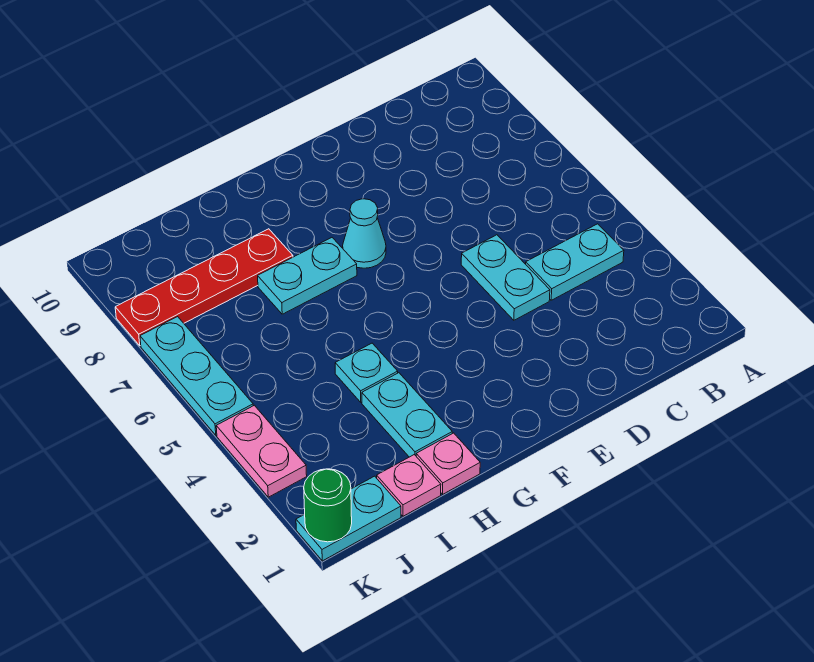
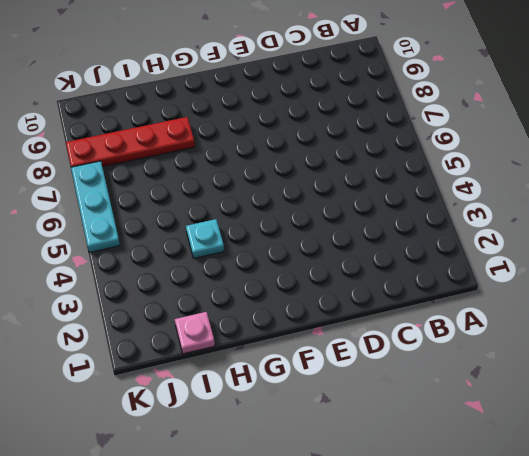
none -> cyan plate B4:C4 level 1
none -> cyan plate D4:D5 level 1
none -> cyan cone F7 level 1

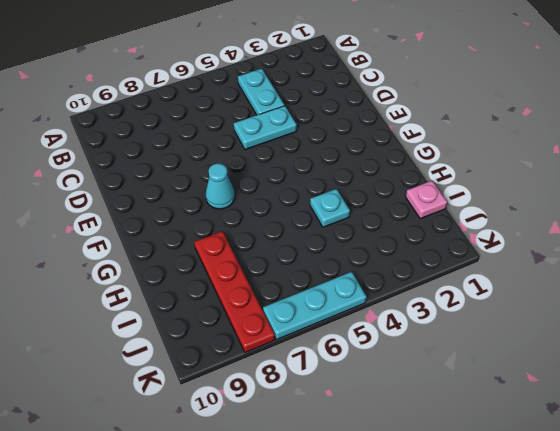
none -> cyan plate G7:H7 level 1
none -> pink plate H1 level 1
none -> cyan plate H2:H3 level 1

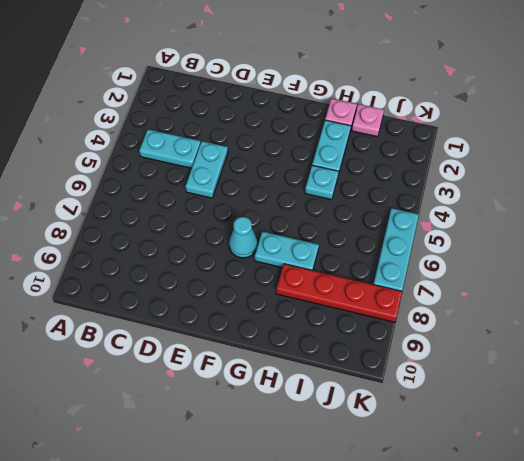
none -> cyan plate J1:K1 level 1
none -> pink plate K3:K4 level 1
none -> green round brick K1 level 2

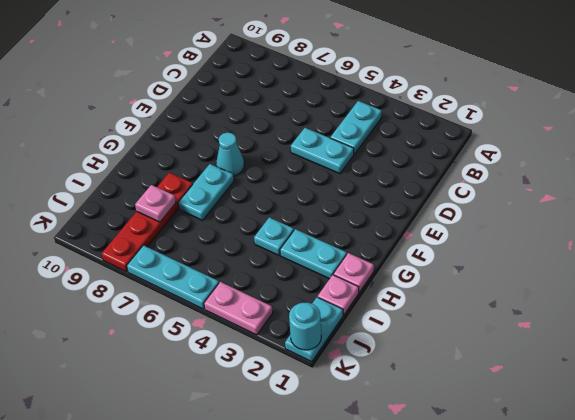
pink plate I8 level 2 -> none
cyan round brick K1 level 2 -> green round brick K1 level 2

